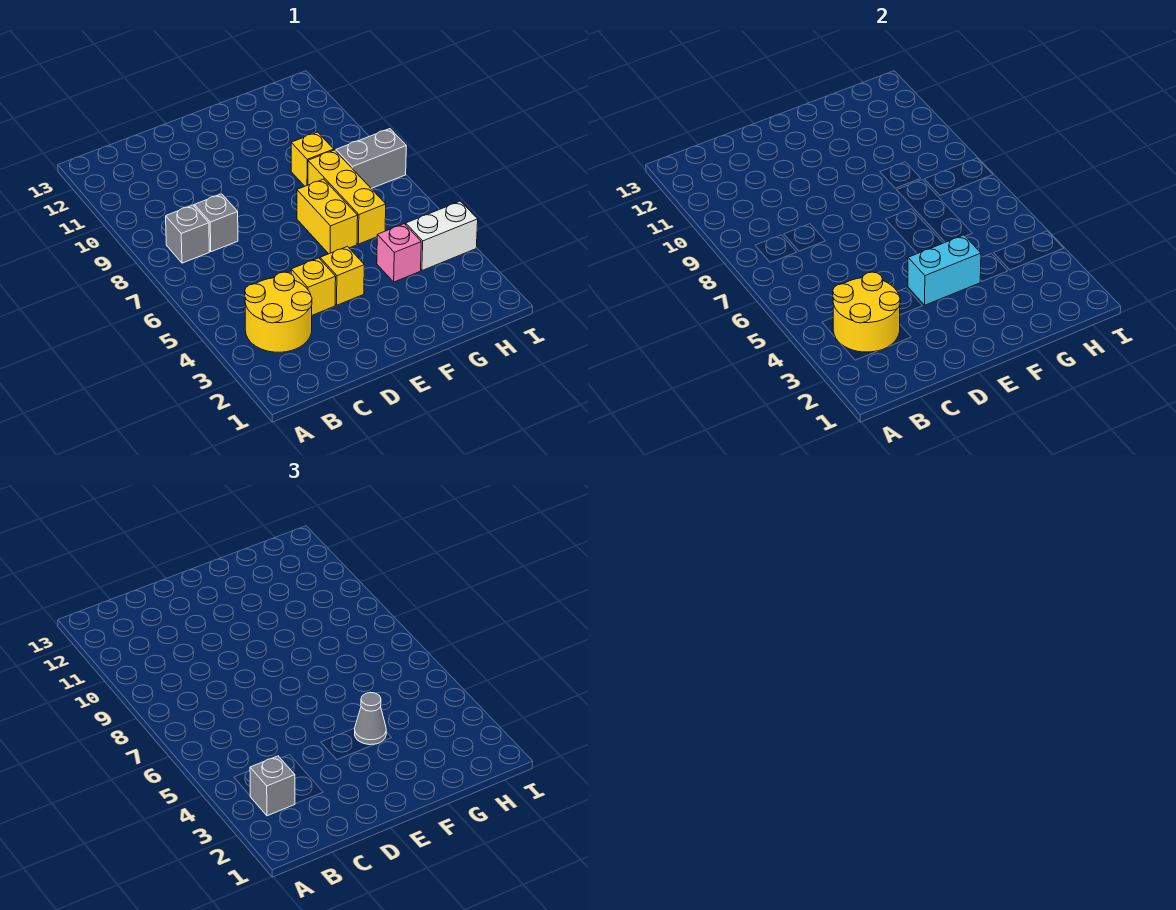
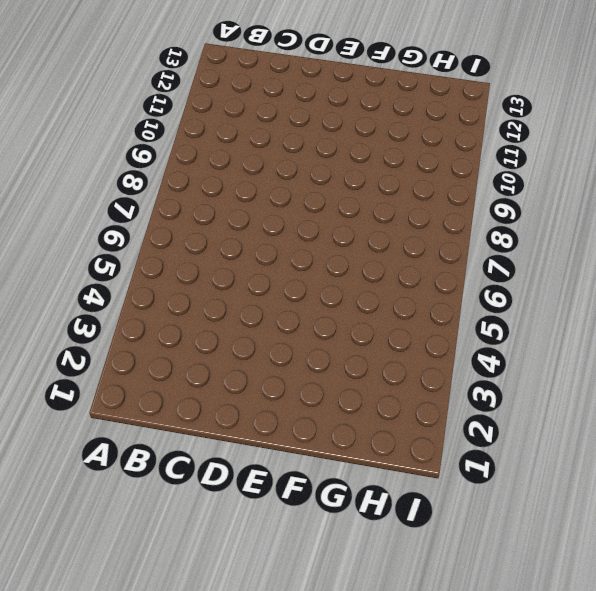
none -> yellow round brick B3:C4 level 1
none -> grey brick B8 level 1
none -> grey brick C8 level 1

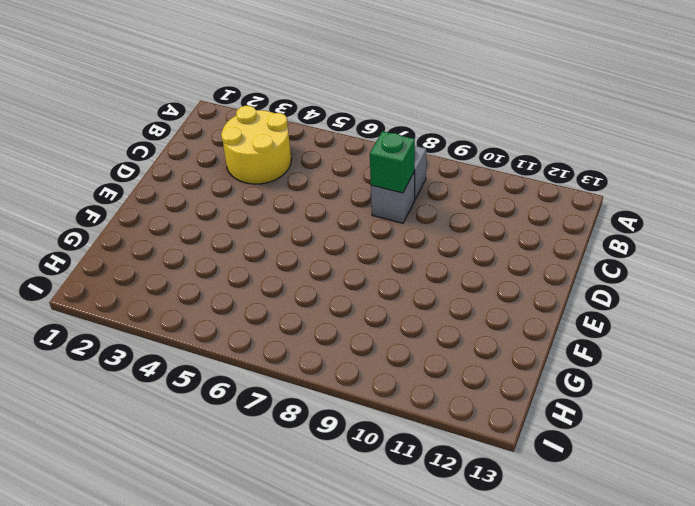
green brick C8 level 2 -> none
none -> yellow brick D4 level 1
none -> yellow brick E4 level 1
none -> yellow brick F6:F7 level 1

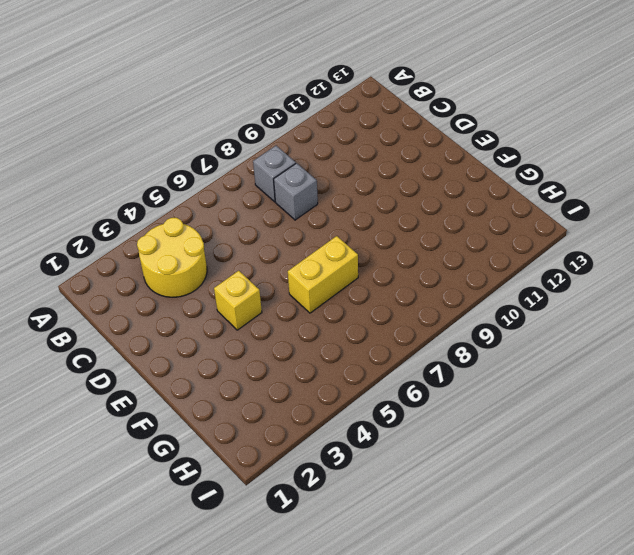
none -> yellow brick D4 level 1
none -> pink brick G4 level 1
none -> yellow brick G6:G8 level 1

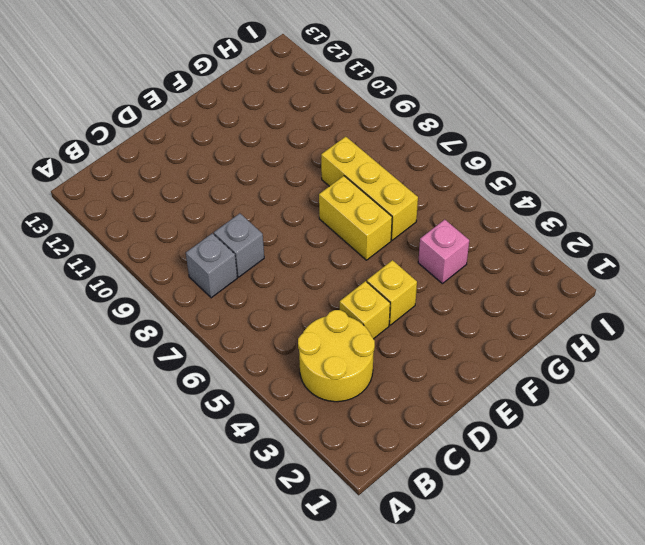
none -> yellow brick G9 level 1
none -> white brick H4:I4 level 1
none -> grey brick H8:I8 level 1

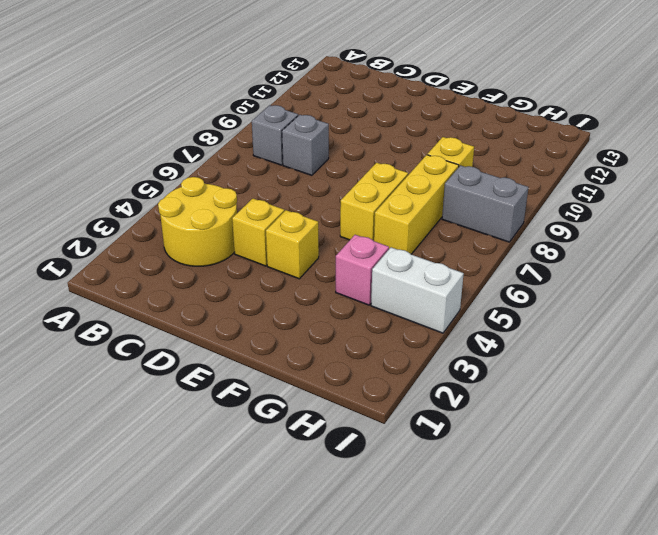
none -> yellow round brick B3:C4 level 2
none -> cyan brick E4:F4 level 2
none -> grey brick B3 level 3

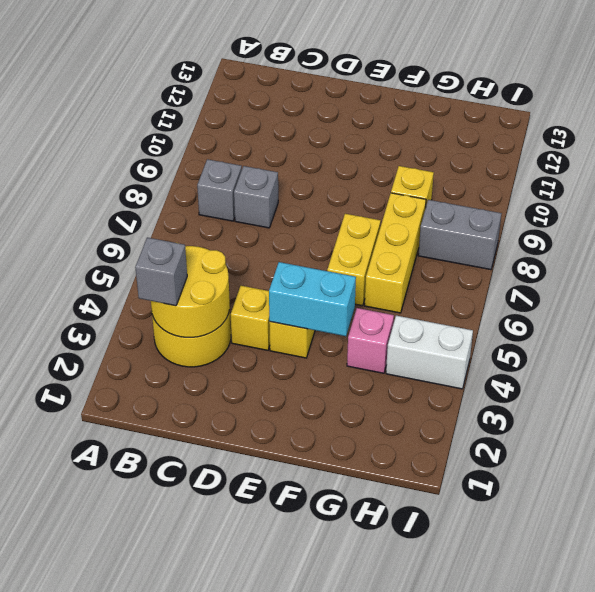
none -> grey cone F4 level 3

